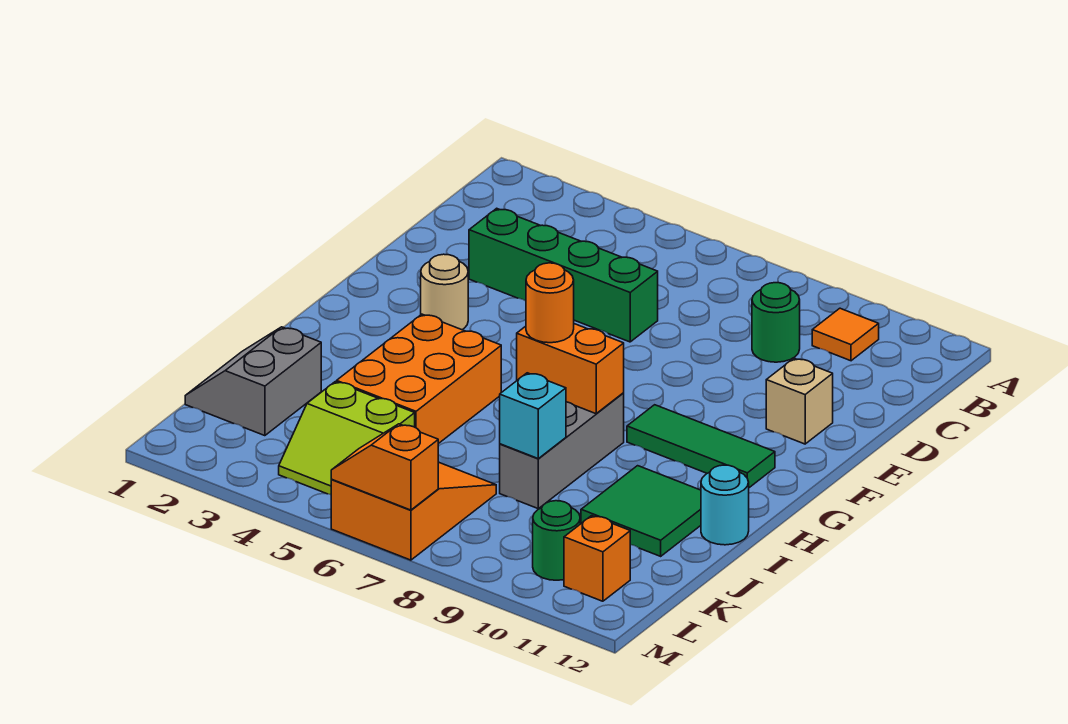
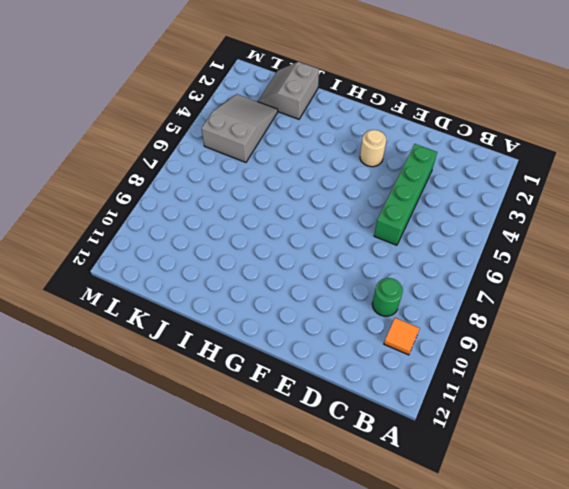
grey slope J1:K2 level 1 top J -> grey slope J1:K2 level 1 top 2
grey slope K3:L5 level 1 top 5 -> lime slope K4:L5 level 1 top K
none -> tan brick E11 level 1
none -> green tile G9:G11 level 1
none -> orange brick H4:J5 level 1

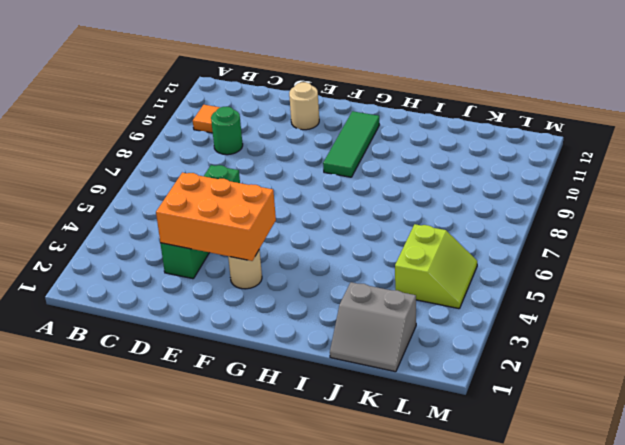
orange brick D3:F4 level 2 -> orange brick H4:J5 level 1
tan round brick E11 level 1 -> tan brick E11 level 1
none -> grey brick H8:J8 level 1
none -> green tile I10:J11 level 1
none -> cyan round brick I12 level 1

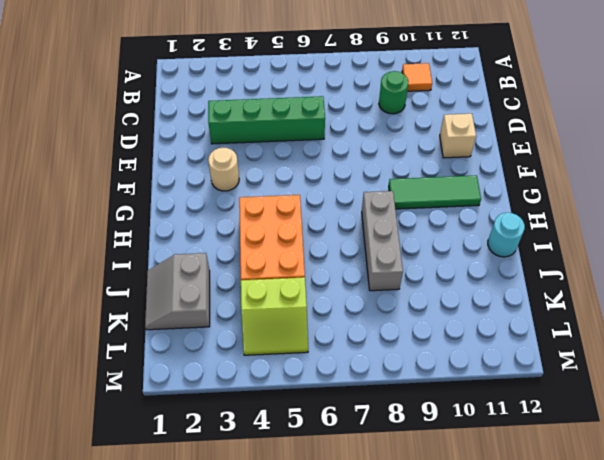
none -> green tile I10:J11 level 1
none -> orange slope K6:M7 level 1 top M
none -> green round brick L10 level 1

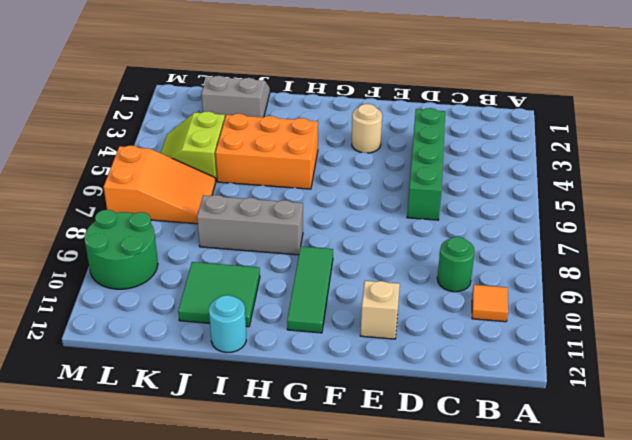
green round brick L9:M10 level 1 -> green round brick L10 level 1
none -> orange brick L11 level 1
none -> orange brick H7:H8 level 2
none -> cyan brick J8 level 2

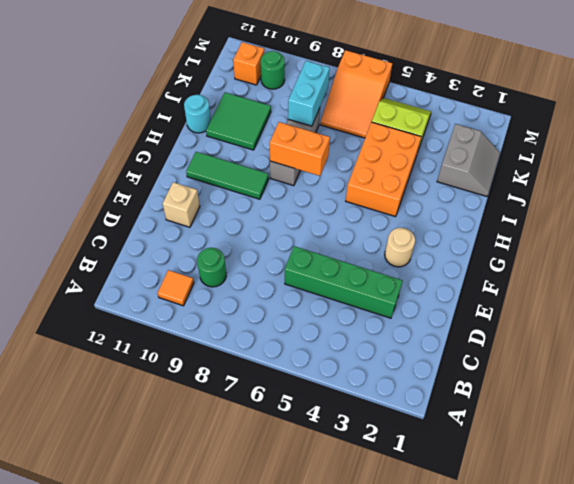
cyan brick J8:K8 level 2 -> cyan brick J8 level 2
none -> orange slope M6:M7 level 2 top 7
none -> orange round brick H7 level 3

